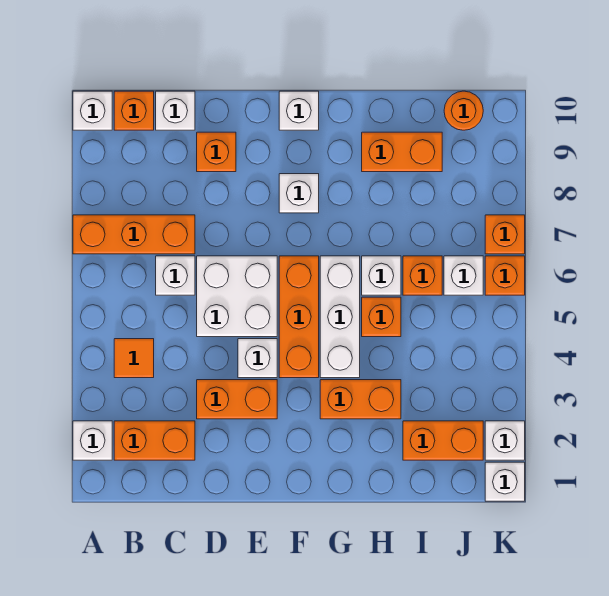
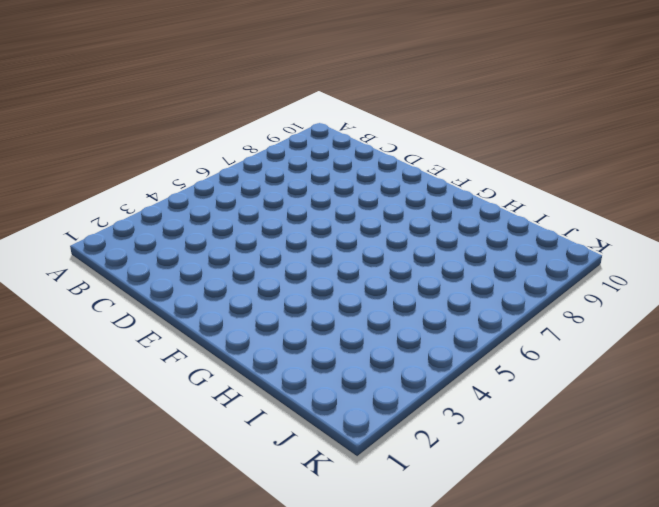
none -> white brick A2 level 1
none -> orange brick A7:C7 level 1
none -> white brick A10 level 1

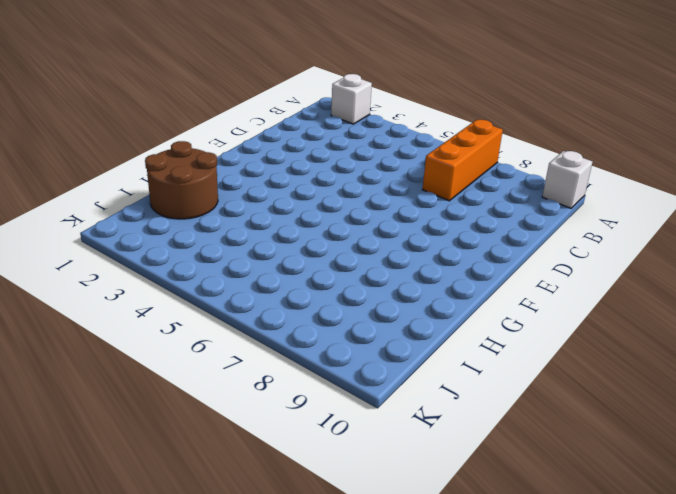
brown round brick H1:I2 level 1 -> orange brick I2:J2 level 1
none -> orange brick B2:C2 level 1
none -> orange tile B4 level 1
none -> orange brick B10 level 1

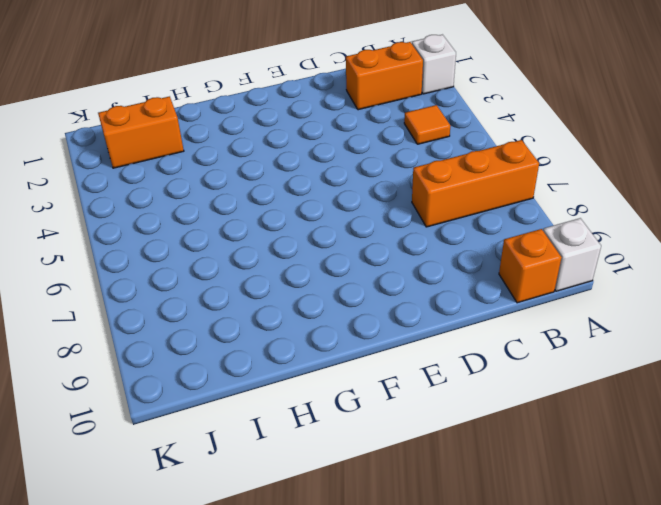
none -> white brick C6 level 1
none -> white brick C10 level 1
none -> orange brick D3:E3 level 1

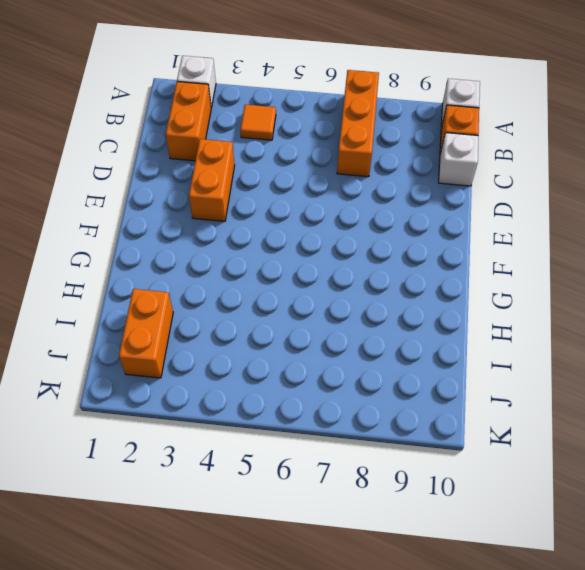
none -> white brick C6 level 1
none -> white brick D5:E6 level 1
none -> orange brick D9 level 1

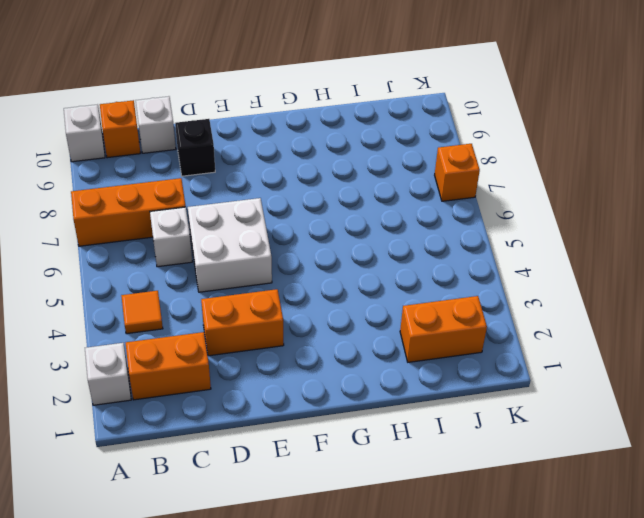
black brick D9 level 1 -> orange brick D9 level 1
none -> white brick E4 level 1
none -> orange brick F4:F6 level 1
none -> white brick F8 level 1

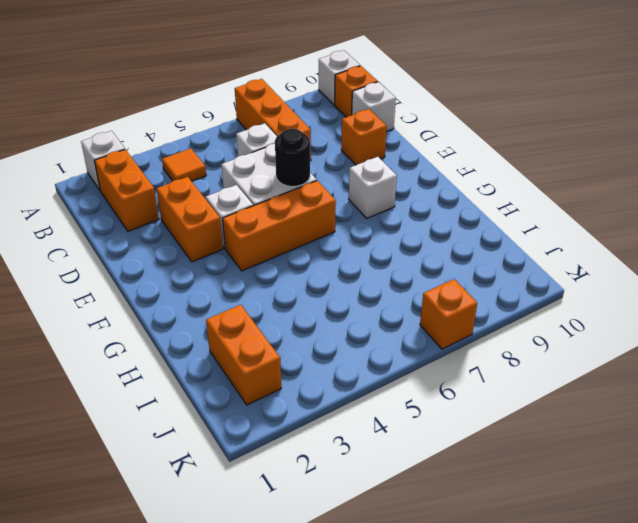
black round brick E6 level 2 -> none
none -> white brick F10 level 1
none -> orange brick G3:H3 level 1
none -> white brick G4:G6 level 1

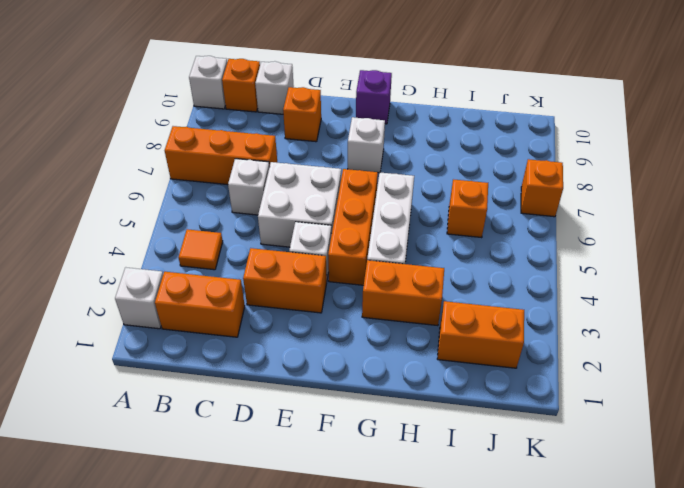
purple brick F10 level 1 -> white brick F10 level 1
none -> orange brick H5 level 1
none -> white brick H6 level 1
none -> orange brick H9:I9 level 1

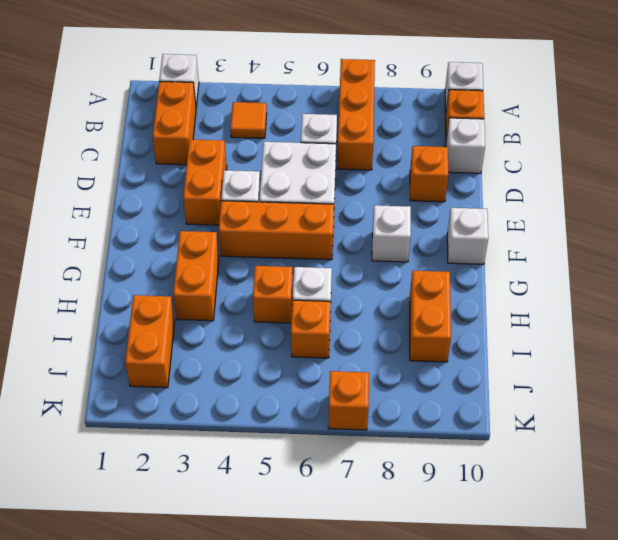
none -> white brick G4:G6 level 1
none -> white brick J6 level 1
none -> orange round brick J10 level 1

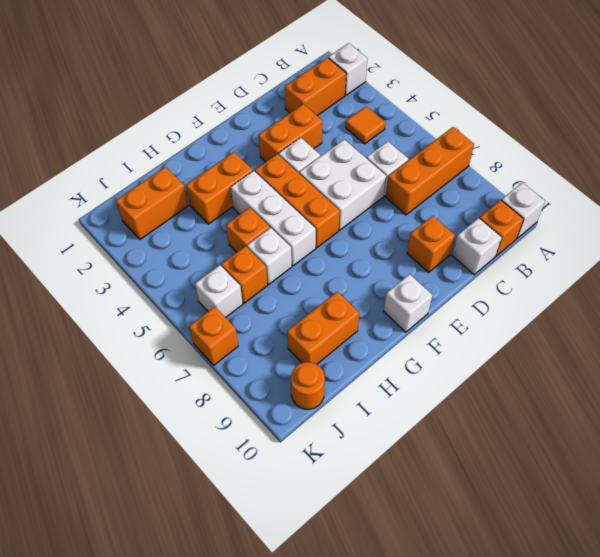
none -> white brick F8 level 1
none -> white brick K1 level 1
none -> white brick K2 level 1

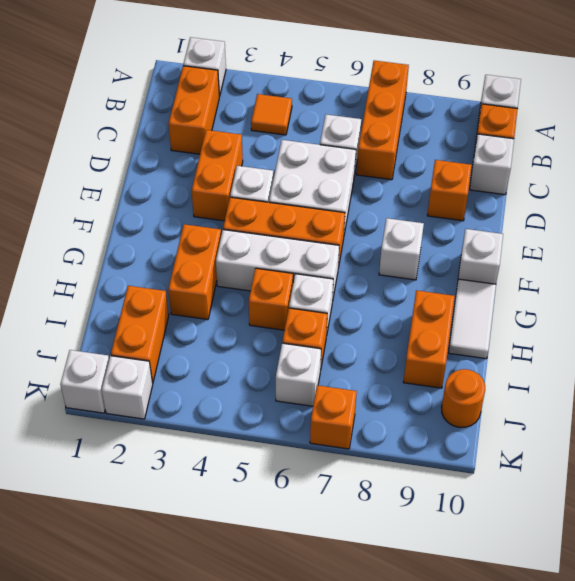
white tile G10:H10 level 1 -> none
none -> orange brick K6 level 1

